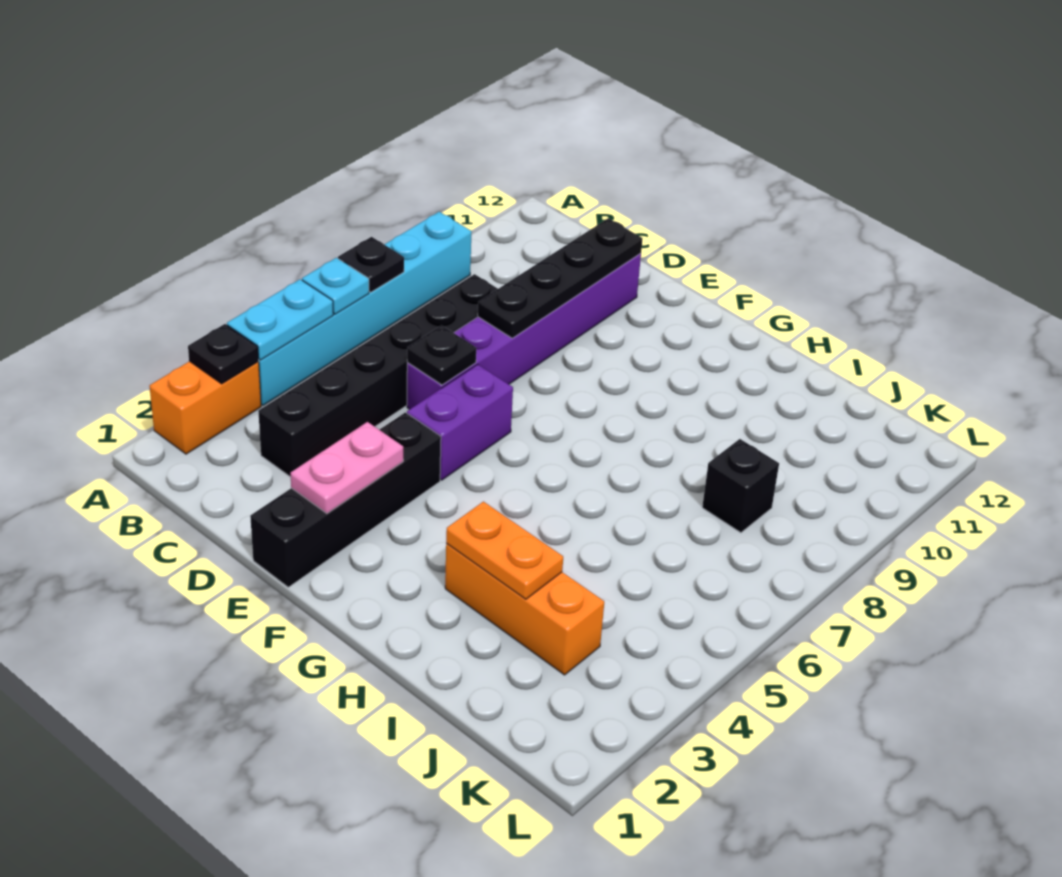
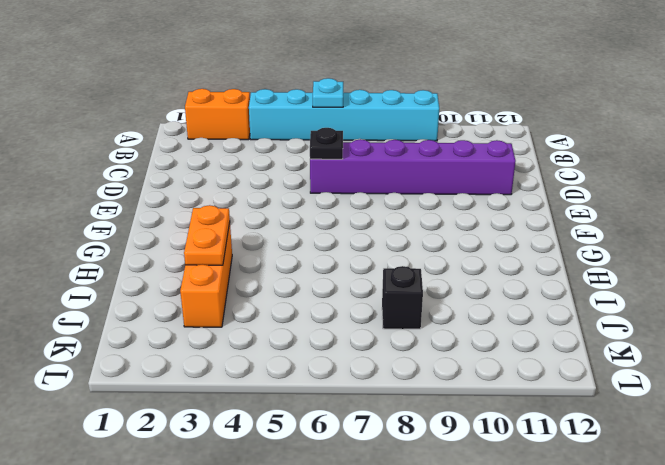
none -> black brick C3:C8 level 1
none -> black brick E1:E4 level 1
none -> purple brick E5:E6 level 1

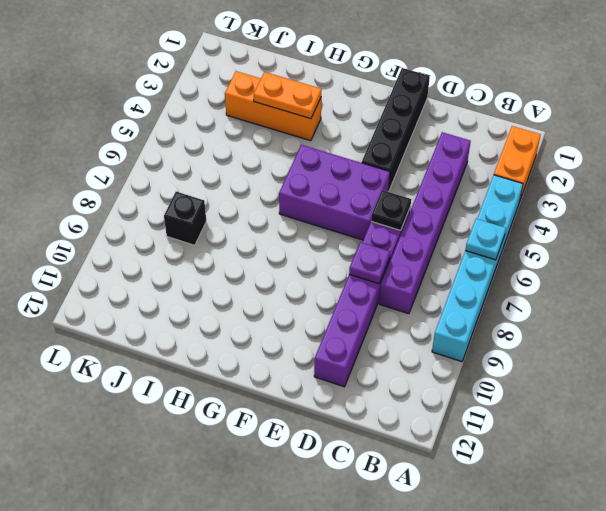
purple brick C3:C8 level 1 -> black brick C3:C8 level 1
purple plate D8 level 2 -> black plate D8:D11 level 2
purple brick E5:G6 level 1 -> purple brick E5:E6 level 1
none -> black plate A3 level 2
none -> cyan plate A4:A5 level 2
none -> black plate A7 level 2

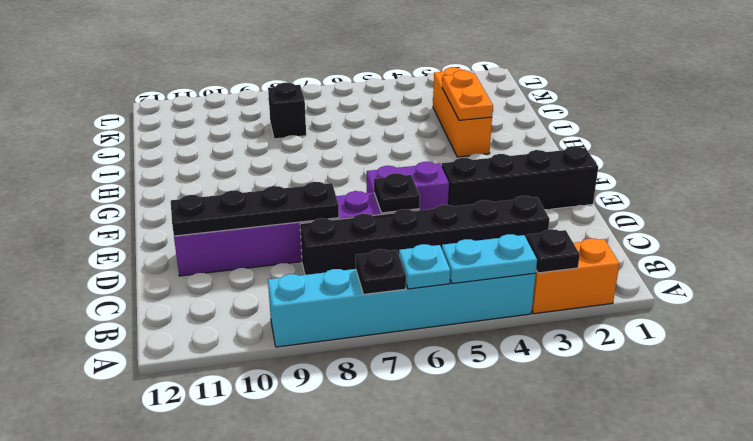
none -> pink plate E2:E3 level 2

